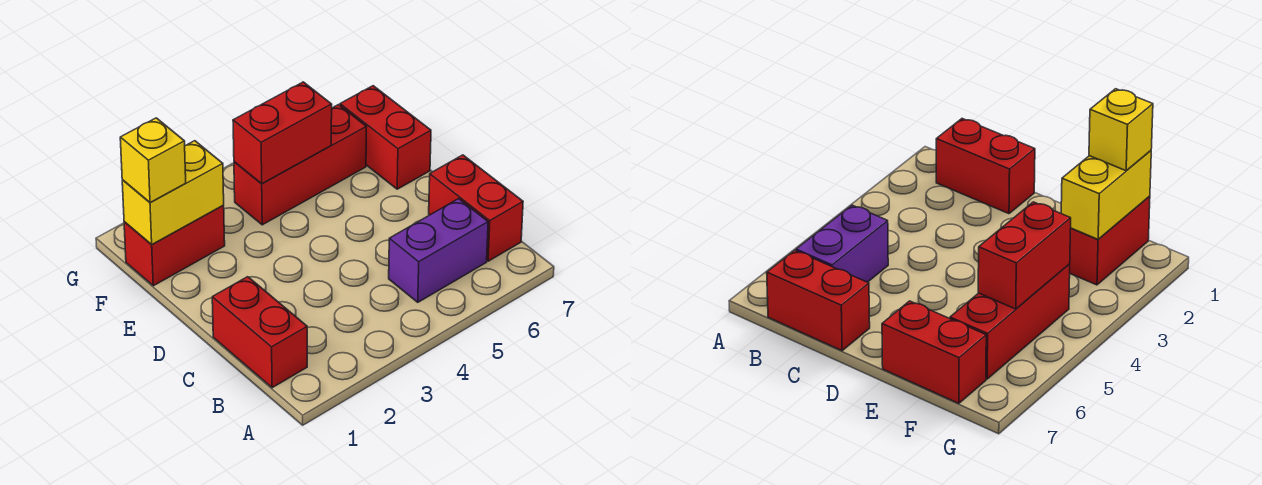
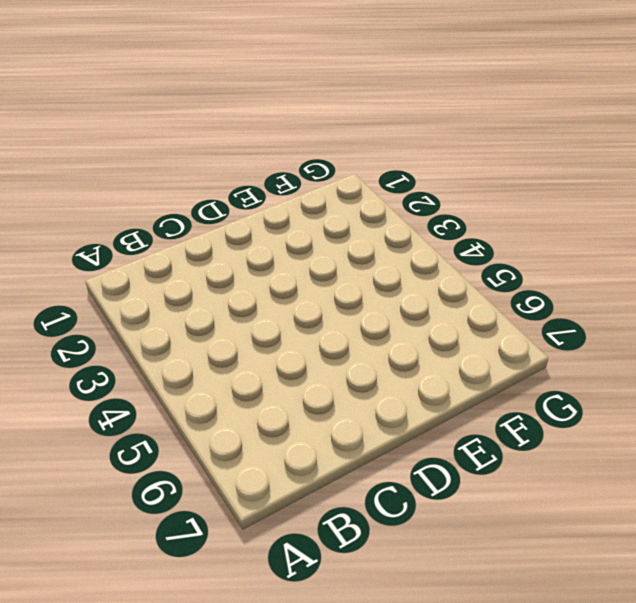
none -> red brick B1:C1 level 1
none -> purple brick B5:B6 level 1

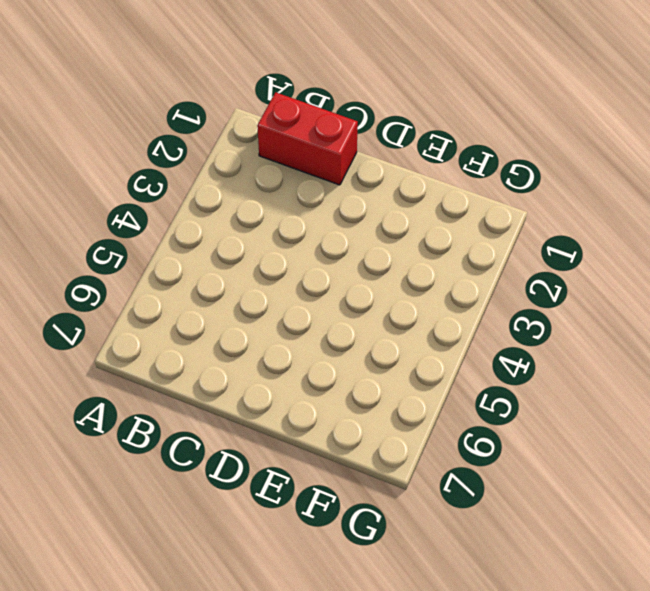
none -> purple brick B5:B6 level 1
none -> red brick B7:C7 level 1

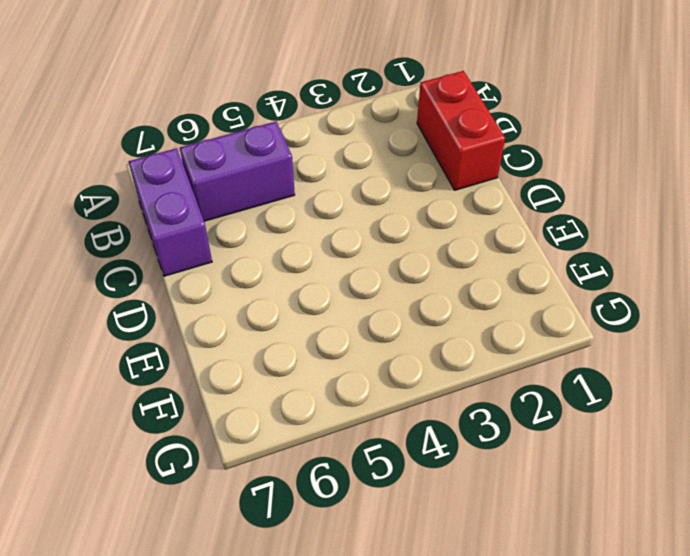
purple brick B7:C7 level 1 -> red brick B7:C7 level 1
none -> red brick E7:F7 level 1
none -> red brick F1:F2 level 1

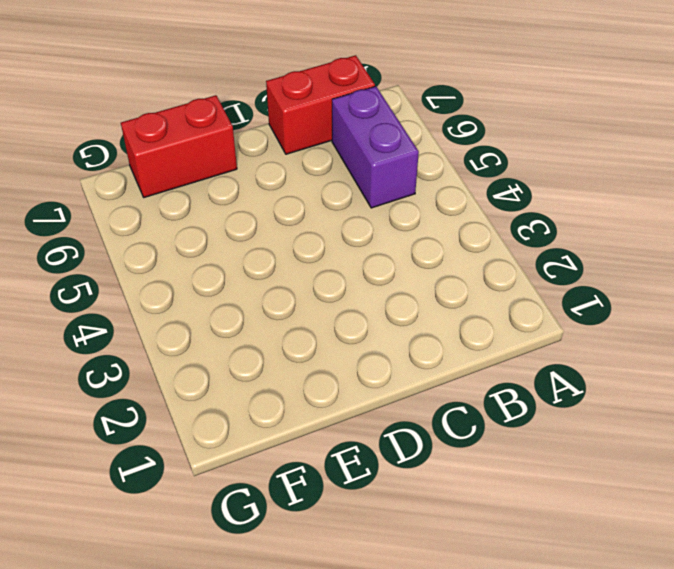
none -> red brick B1:C1 level 1
none -> red brick F1:F2 level 1

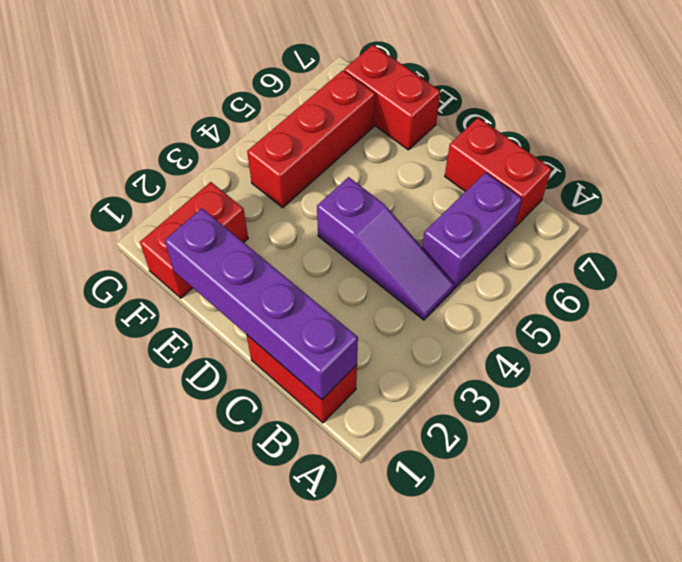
purple brick B1:E1 level 2 -> none
purple slope B4:D4 level 1 top D -> none
none -> yellow brick F1:F2 level 2
none -> red brick F4:F5 level 2

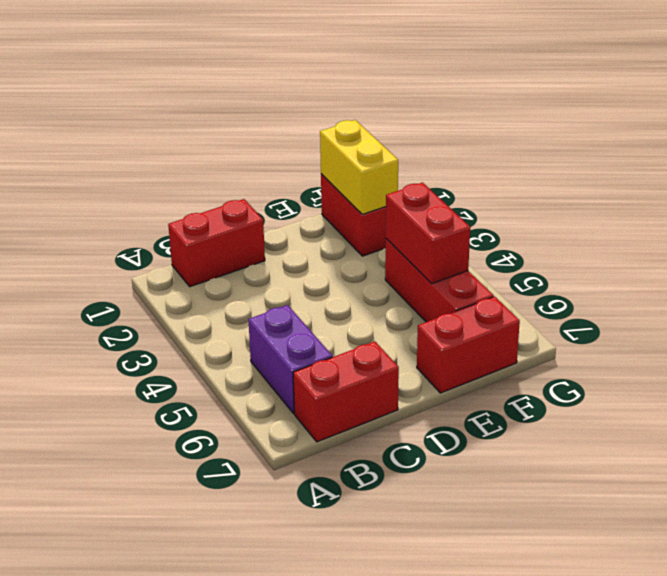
none -> yellow brick F1 level 3

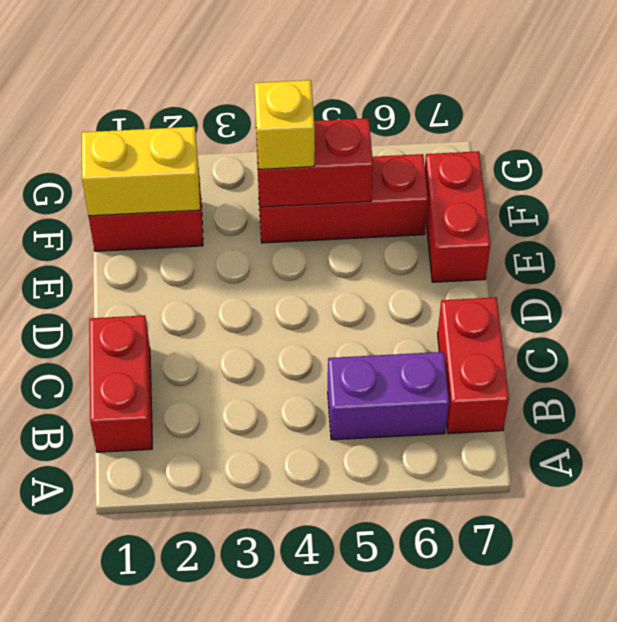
yellow brick F4 level 3 -> yellow brick F1 level 3

